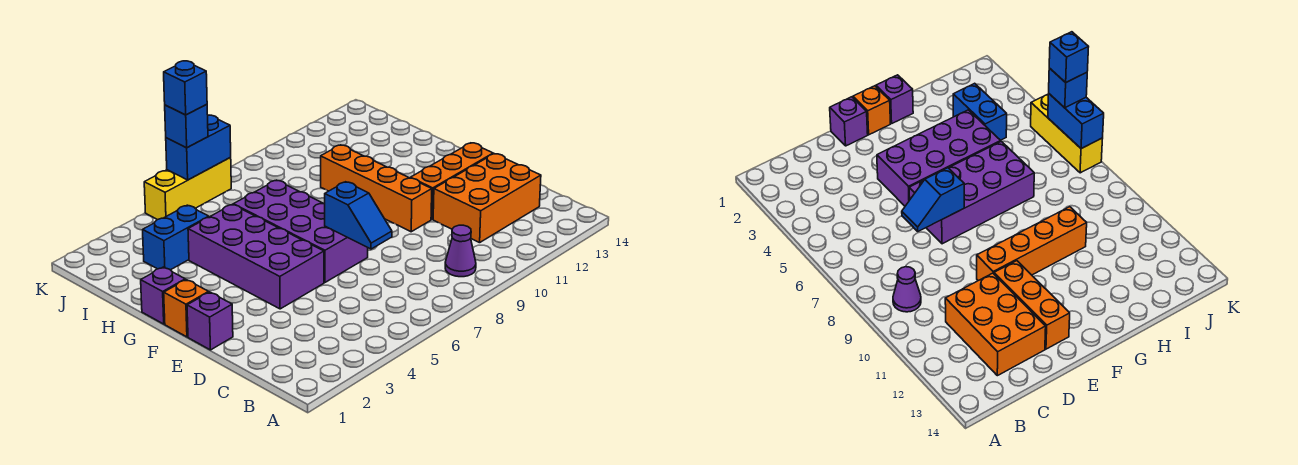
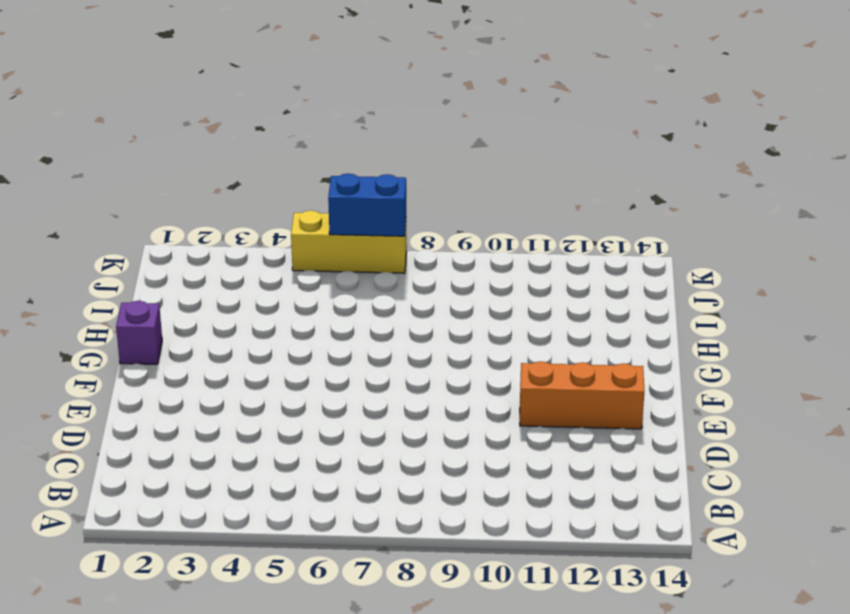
none -> purple cone B9 level 1
none -> orange brick C11:D13 level 1
none -> purple brick E1 level 1

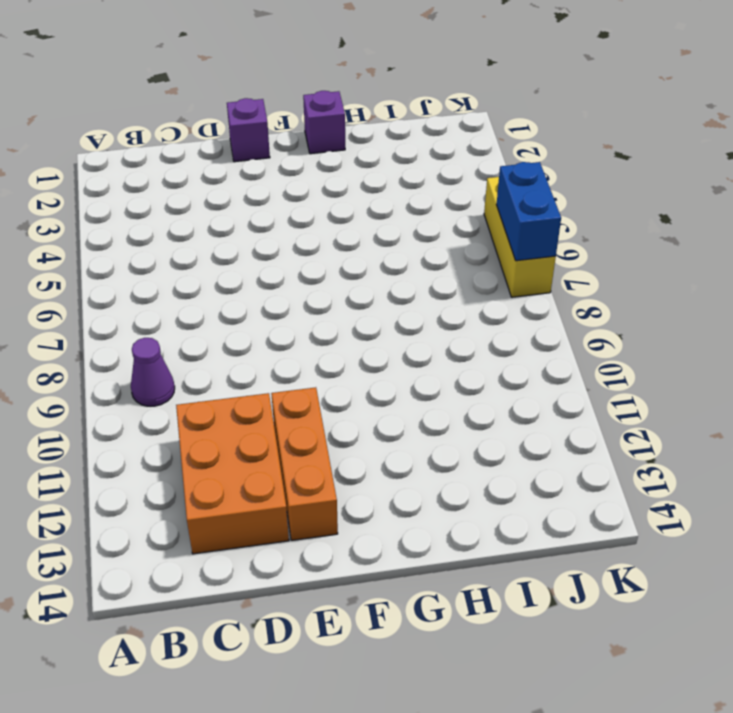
none -> purple brick E4:H5 level 1
none -> purple brick E6:H7 level 1
none -> orange brick E10:H10 level 1

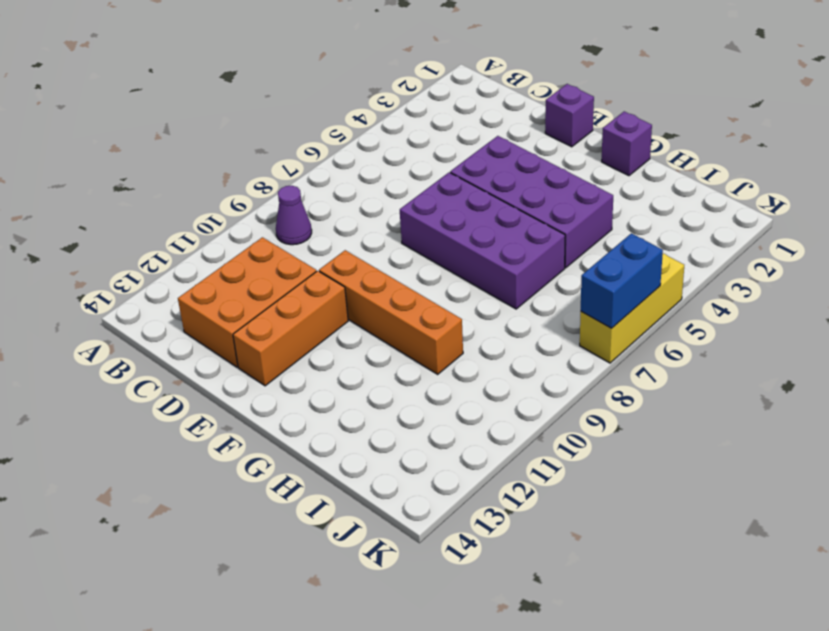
none -> orange brick F1 level 1
none -> blue brick I3:I4 level 1
none -> blue slope D7:E7 level 2 top E

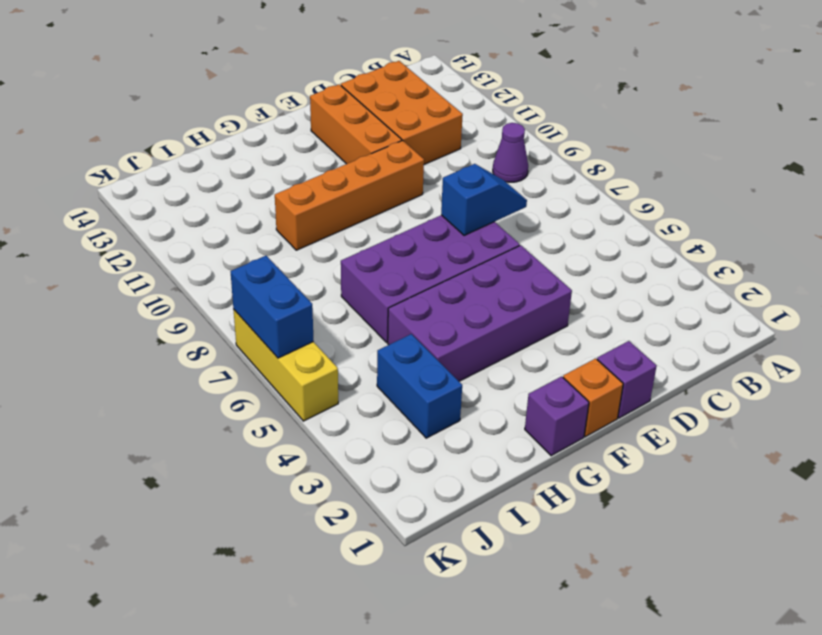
none -> blue brick K6 level 3
none -> blue brick K6 level 4

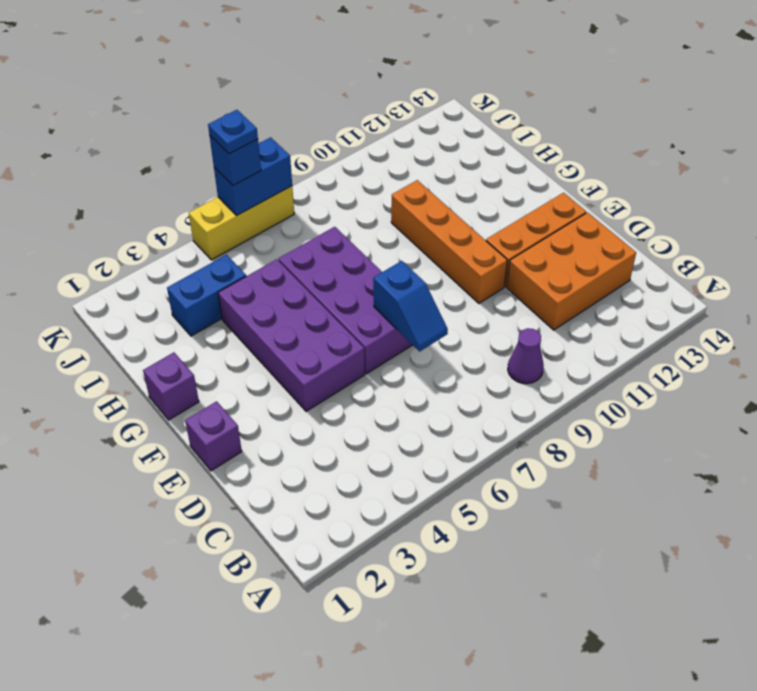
blue plate K6 level 4 -> blue brick K6 level 4
none -> orange brick F1 level 1

